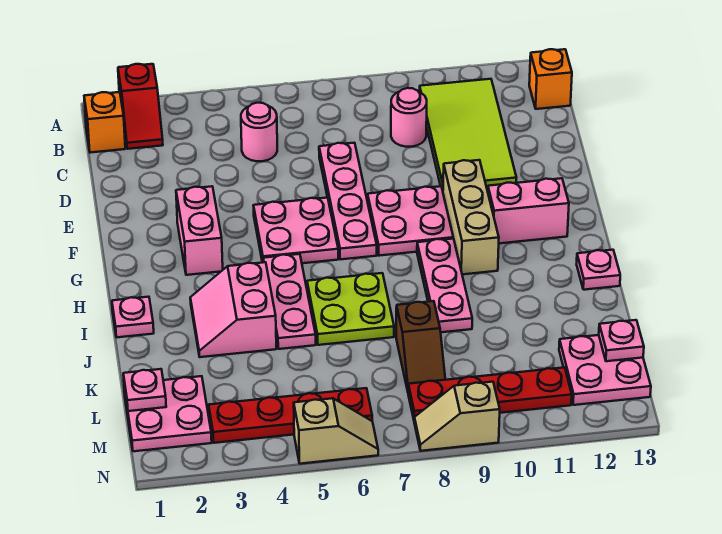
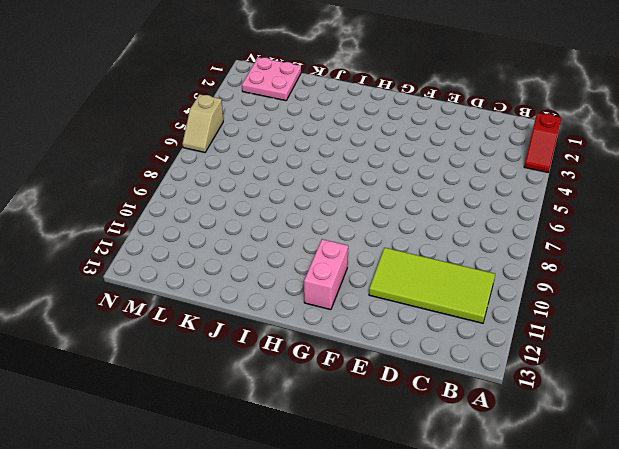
red slope A2:A3 level 1 top 2 -> red slope A2:B2 level 1 top A
none -> orange brick B1 level 1
none -> orange brick B13 level 1
none -> pink round brick C5 level 1

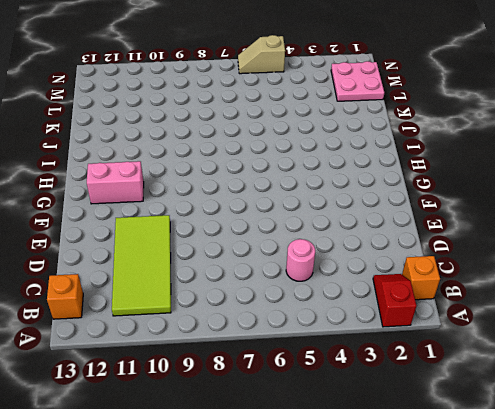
none -> pink round brick C9 level 1
none -> pink plate D7:G7 level 1
none -> pink brick F3:G3 level 1

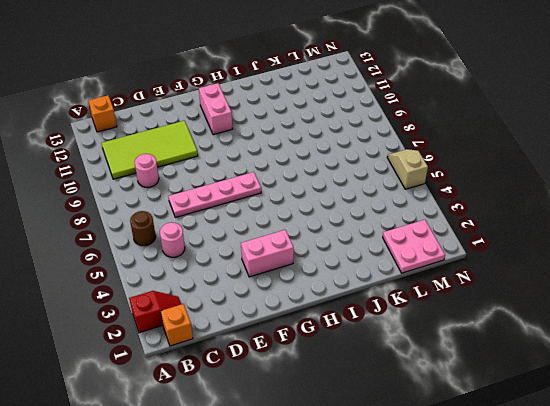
brown round brick B6 level 1 -> none
none -> pink plate F5:G6 level 1
none -> pink plate F8:G9 level 1
none -> tan brick F10:H10 level 1

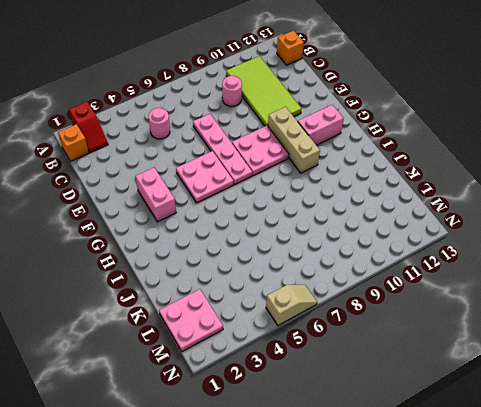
none -> pink plate H5:J5 level 1
none -> pink plate H9:J9 level 1
none -> pink plate I1 level 1

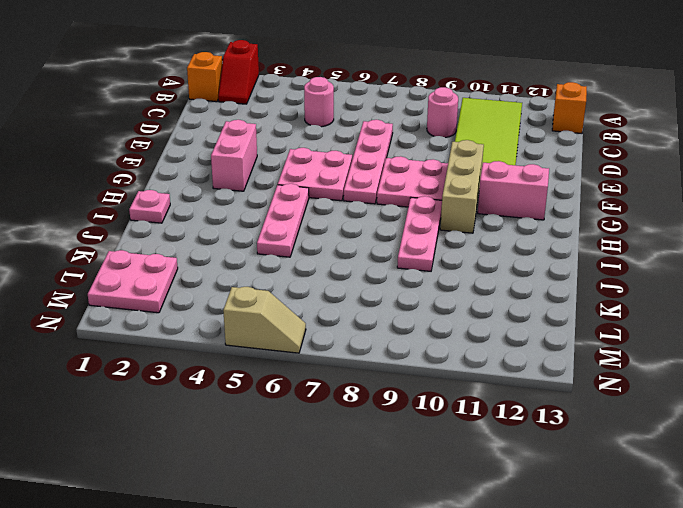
none -> pink slope I3:J4 level 1 top 4
none -> lime plate I6:J7 level 1
none -> pink plate I13 level 1

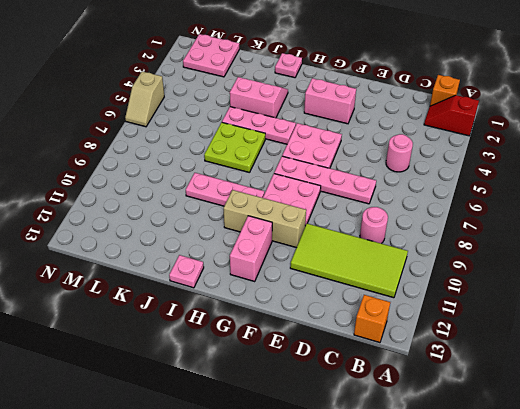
none -> brown slope K8:L8 level 1 top K
none -> pink plate L12:M13 level 1
none -> red plate M3:M6 level 1

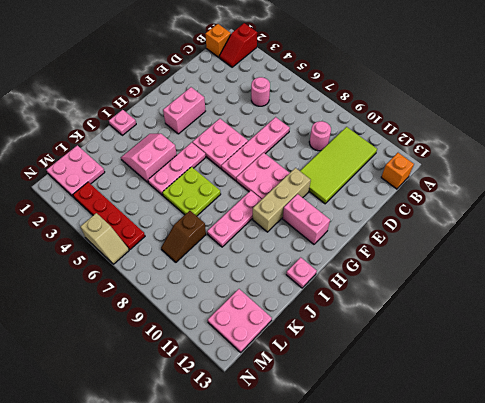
none -> red plate M8:M11 level 1
none -> tan slope N8:N9 level 1 top 9
none -> pink plate L1 level 2

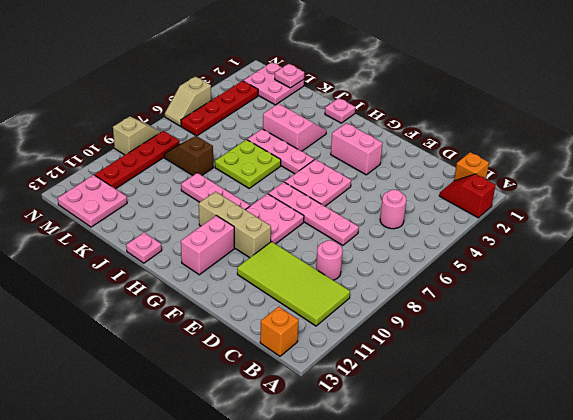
none -> pink plate L13 level 2

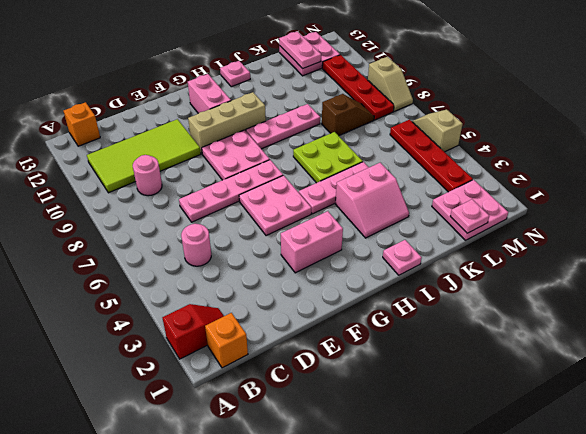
pink plate L12:L13 level 2 -> pink plate L13 level 2

